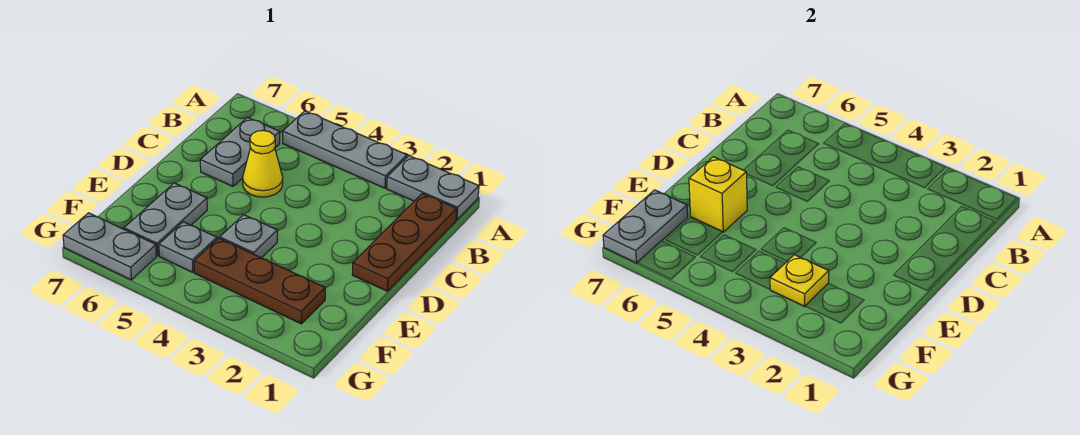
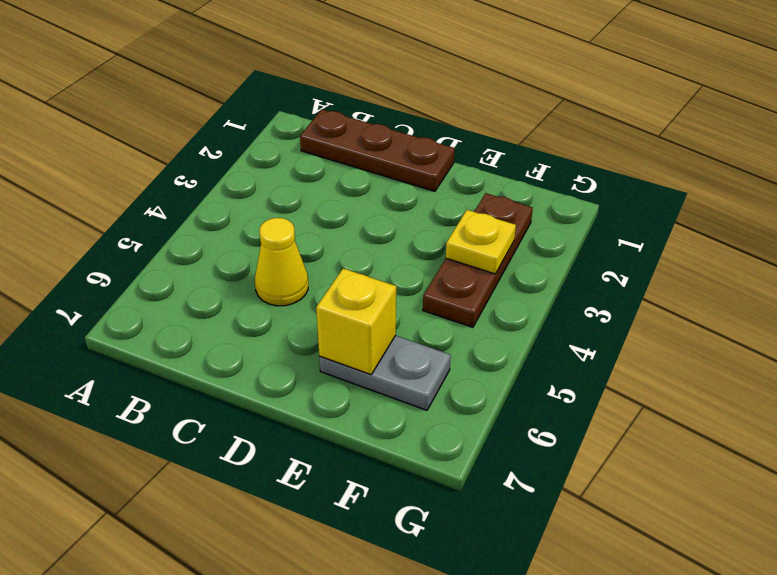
none -> grey plate A1:A2 level 1
none -> grey plate A3:A5 level 1
none -> grey plate B6:C6 level 1

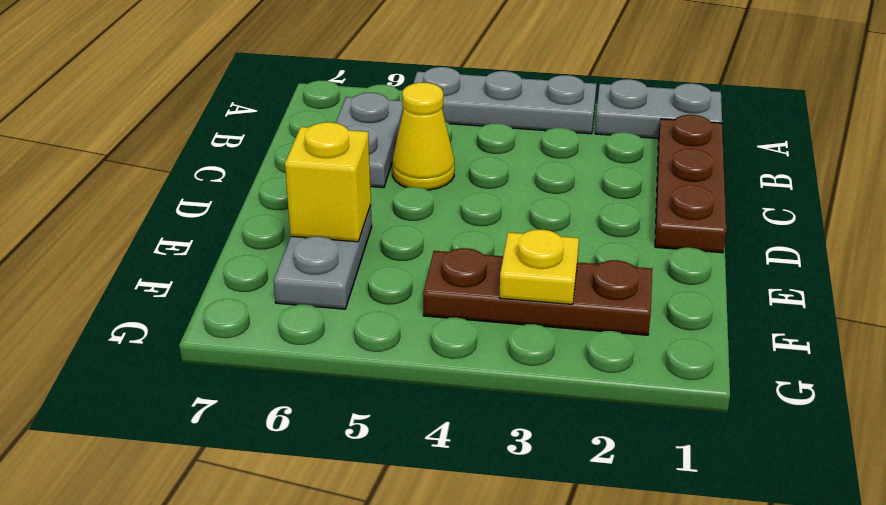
none -> grey plate E4 level 1
none -> grey plate F5 level 1
none -> grey plate G6:G7 level 1

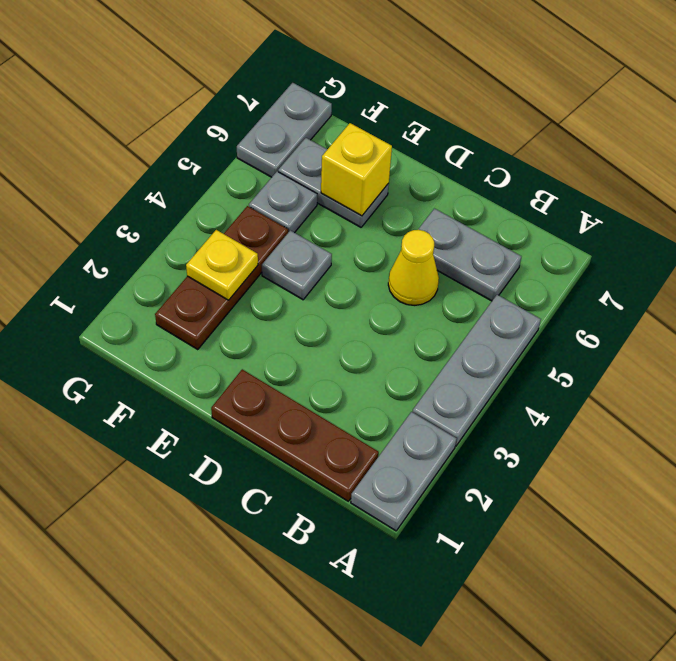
none -> grey plate F7:G7 level 2

